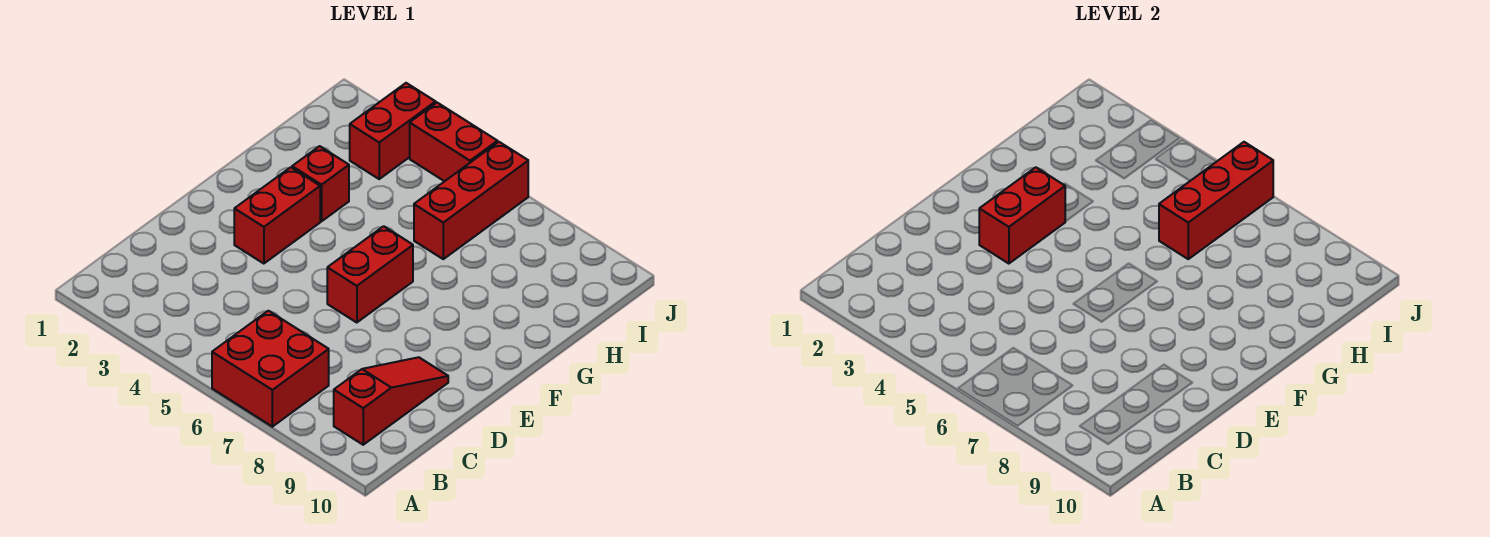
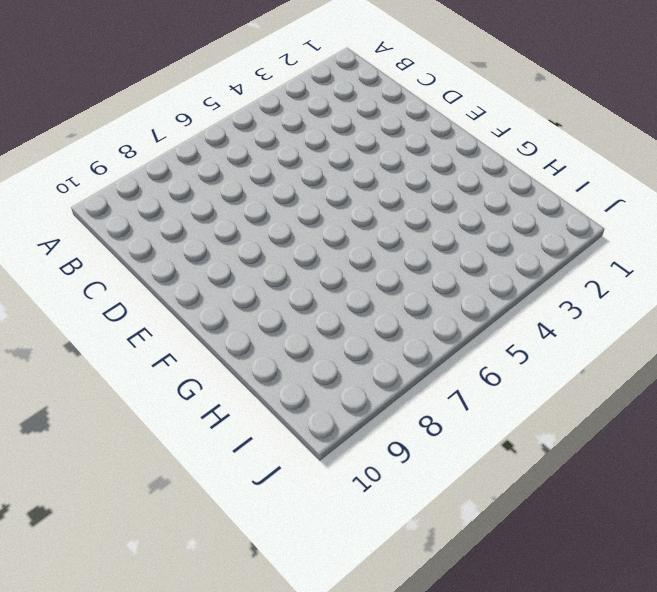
none -> red brick A6:B7 level 1
none -> red slope B9:D9 level 1 top B

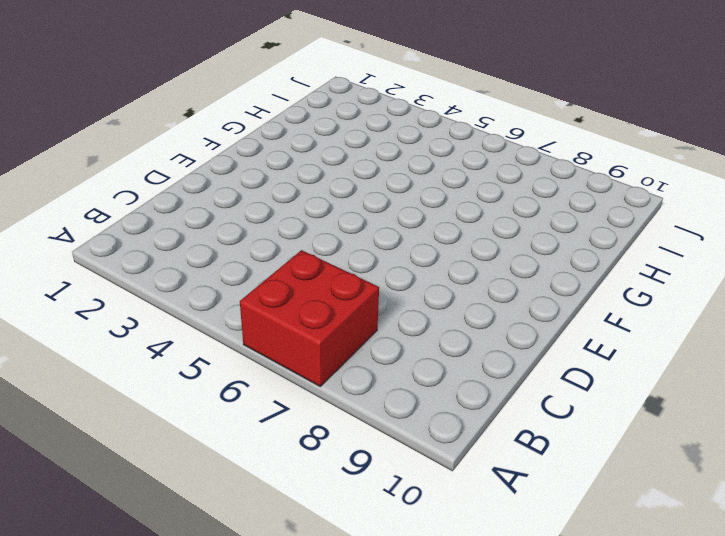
none -> red slope B9:D9 level 1 top B
none -> red brick E3:F3 level 1

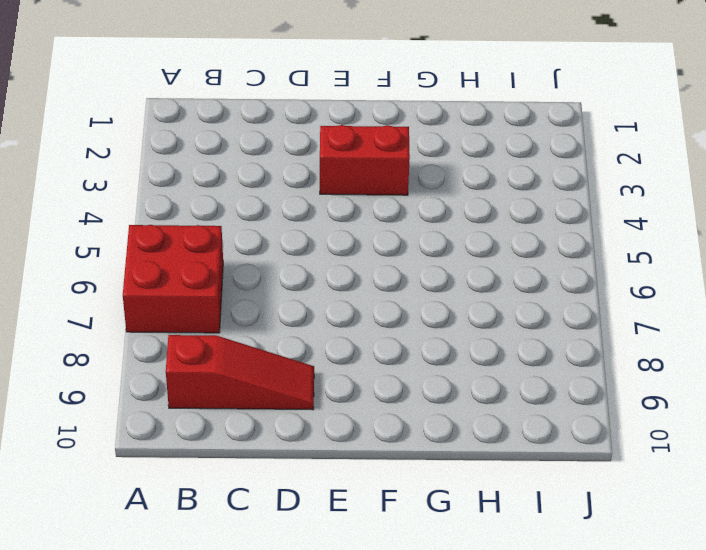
none -> red brick E6:F6 level 1
none -> red brick G3 level 1

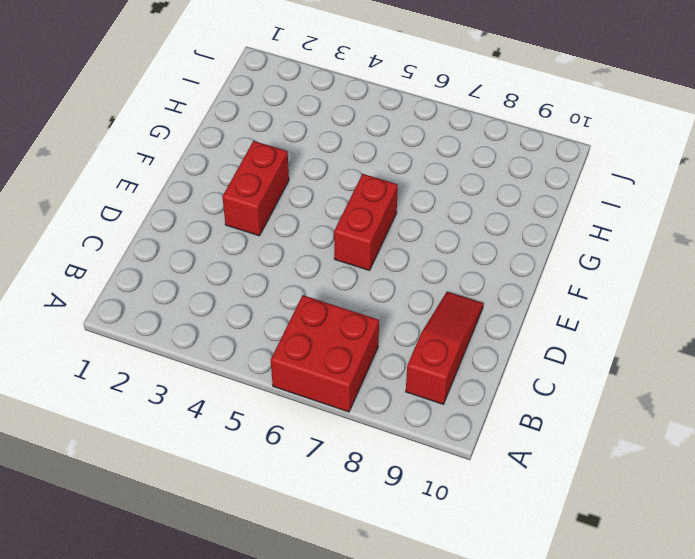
none -> red brick G3 level 1
none -> red brick H6:J6 level 1

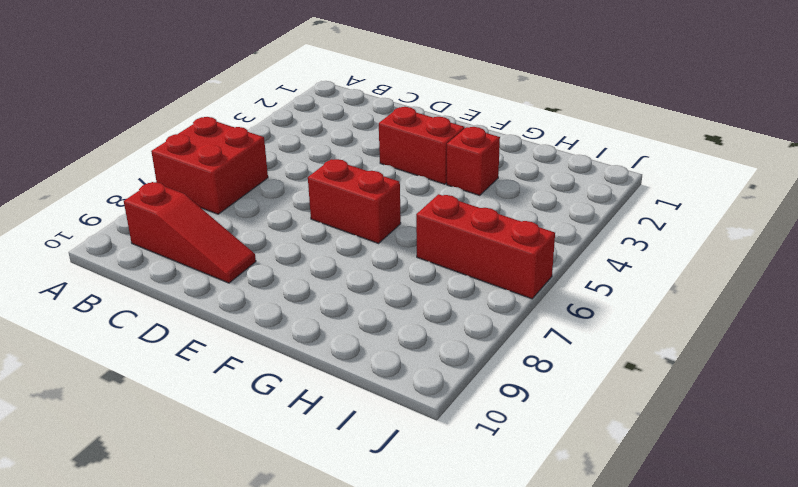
none -> red brick I3:J3 level 1
none -> red brick J4:J5 level 1

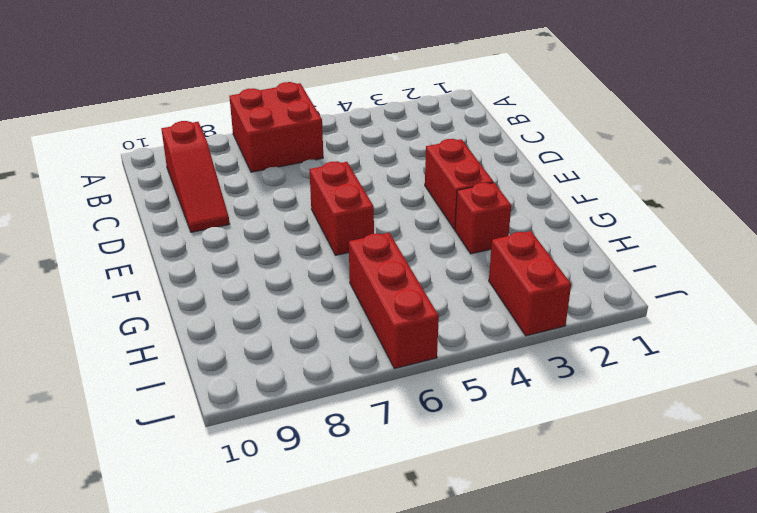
none -> red brick J4:J5 level 1
none -> red brick E3:F3 level 2

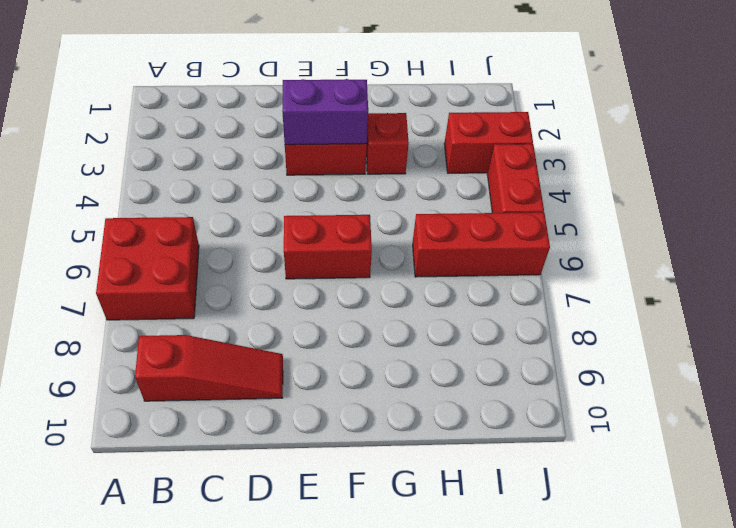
purple brick E3:F3 level 2 -> red brick E3:F3 level 2
none -> red brick H6:J6 level 2

